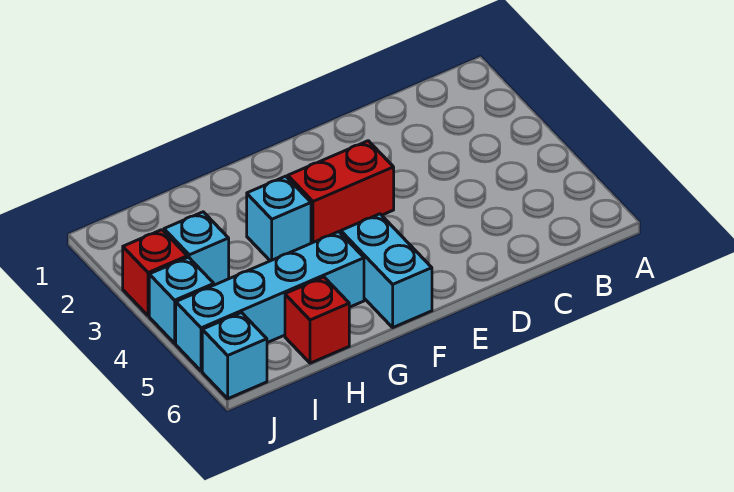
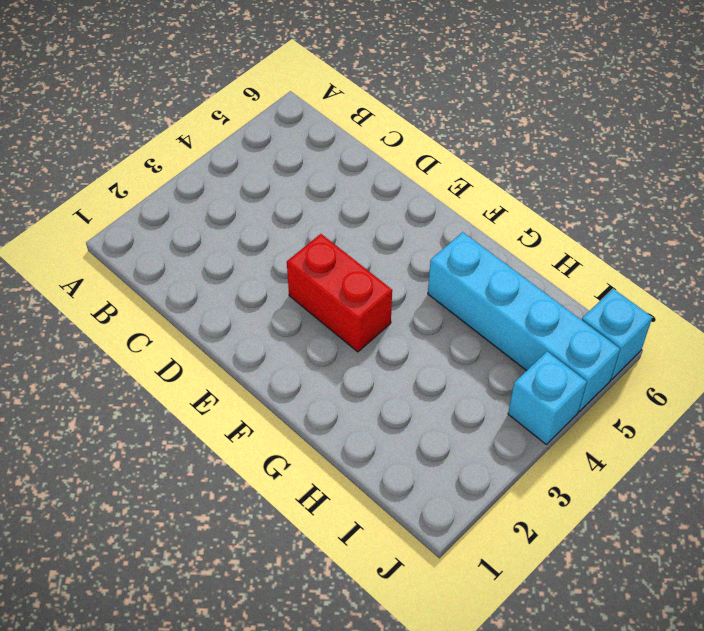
none -> cyan brick F5:F6 level 1
none -> cyan brick G3 level 1

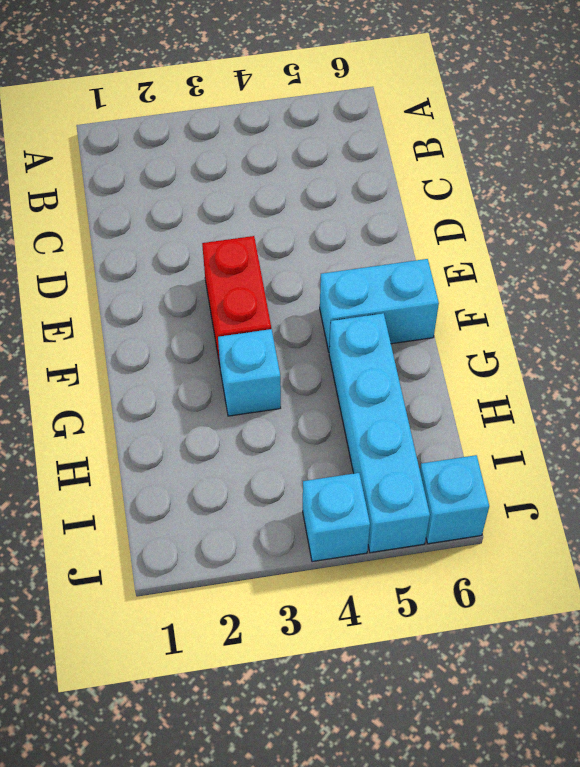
none -> red brick H6 level 1
none -> cyan brick I3 level 1

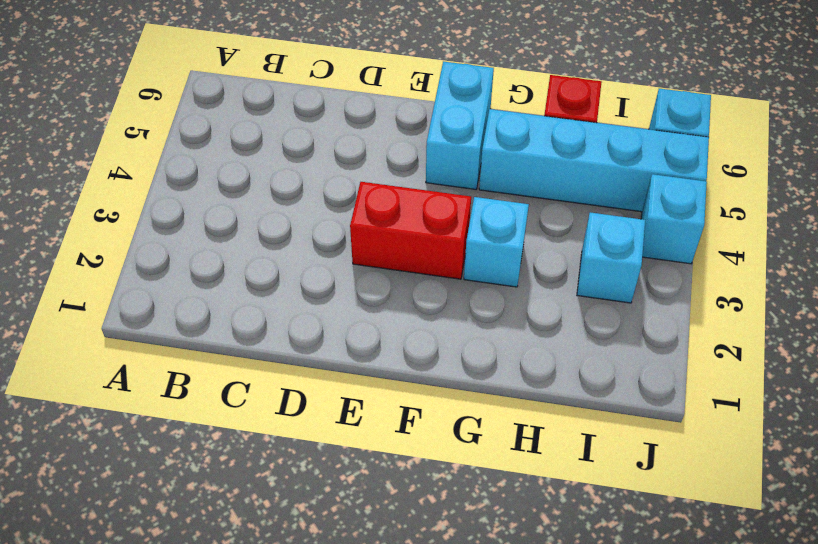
none -> red brick J3 level 1

